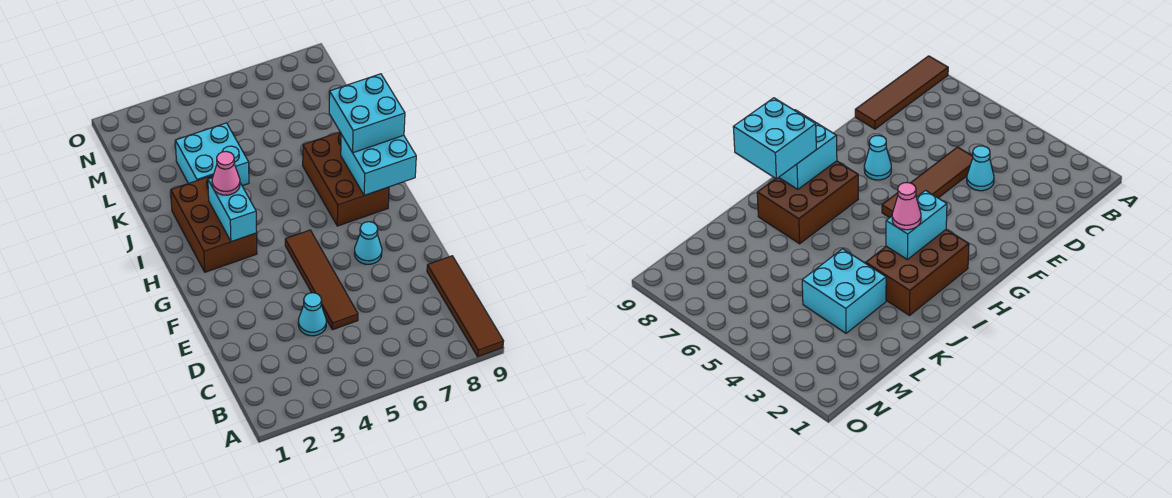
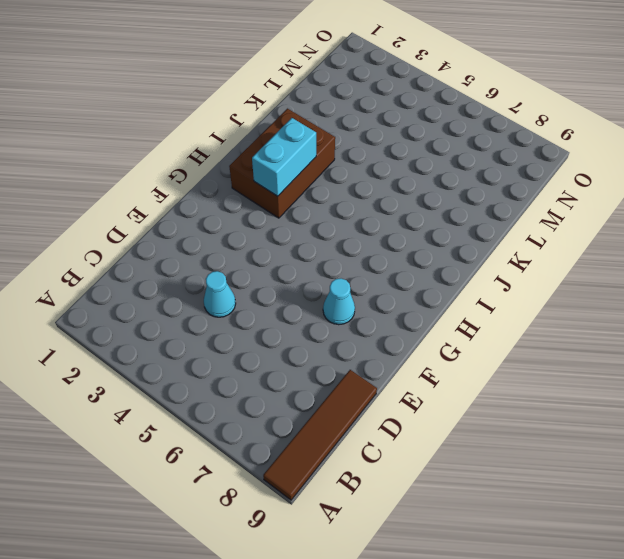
none -> brown tile D5:G5 level 1
none -> brown brick H7:J8 level 1

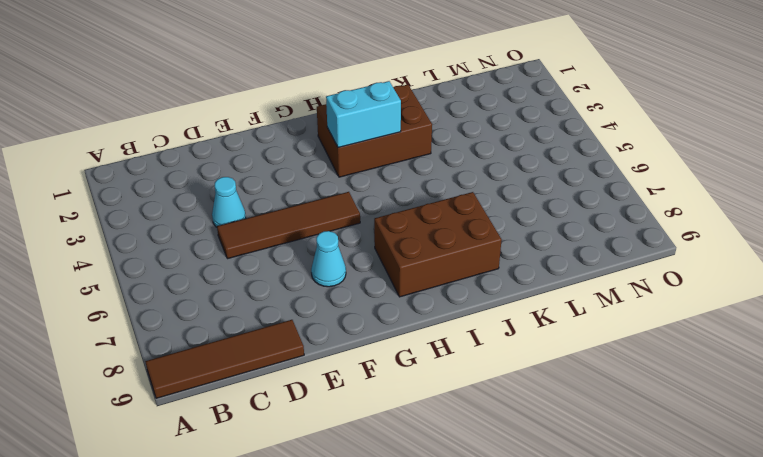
none -> cyan brick K3:L4 level 1
none -> cyan brick H8:I9 level 2

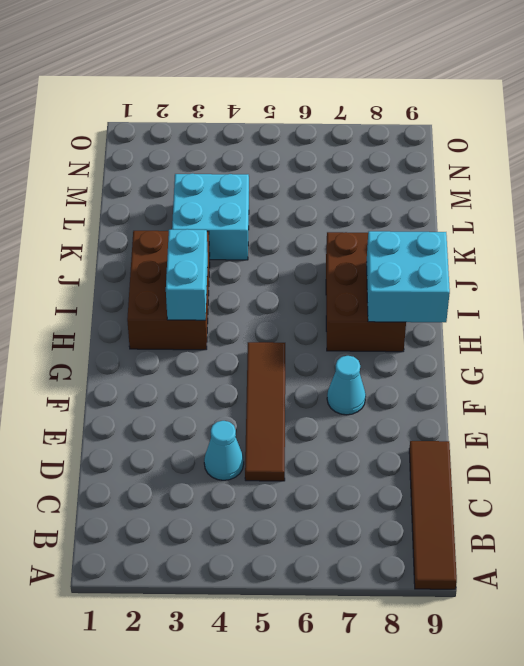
none -> pink cone I3 level 3
none -> cyan brick I8:J9 level 3

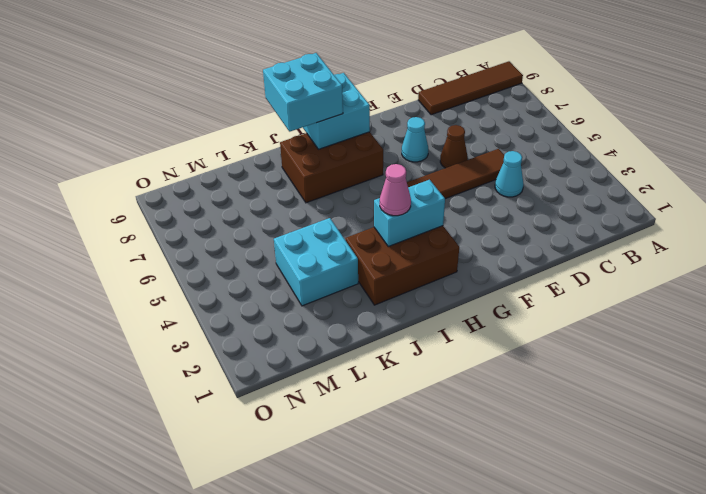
brown cone E6 level 1 -> none

